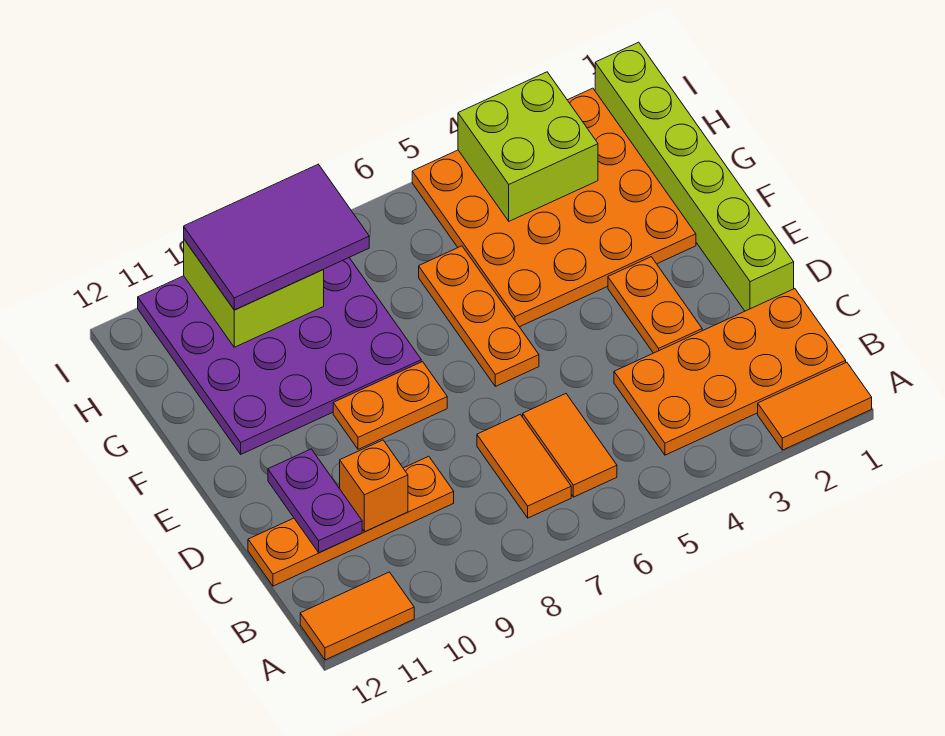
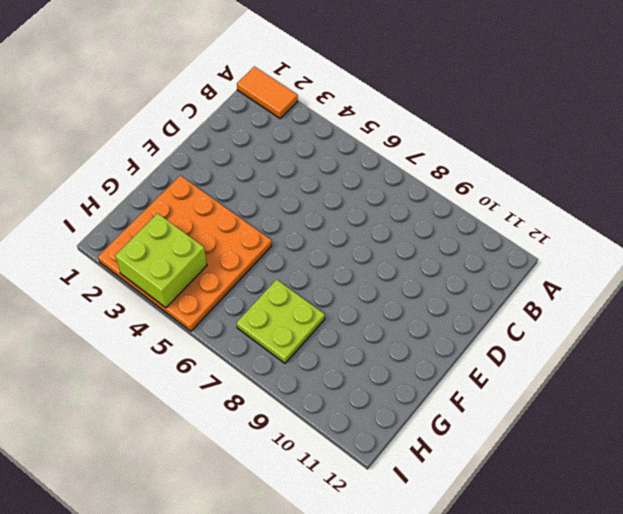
lime plate G7:H8 level 1 -> purple plate F8:I11 level 1
none -> orange tile A11:A12 level 1
none -> orange plate B1:C4 level 1
none -> orange tile B6:C6 level 1

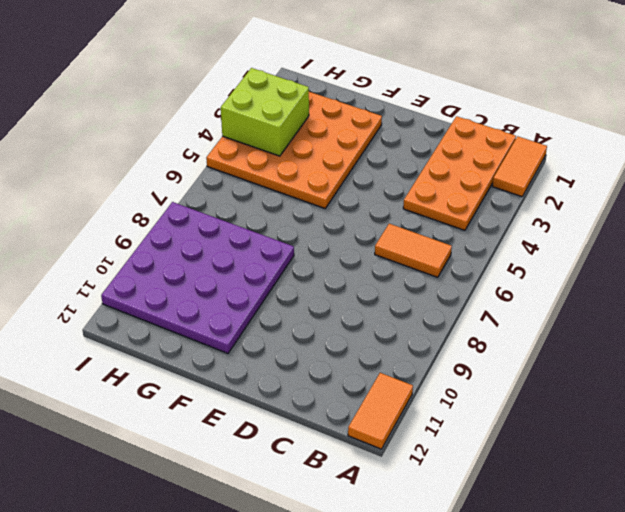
none -> orange tile B7:C7 level 1
none -> orange plate C9:C12 level 1
none -> lime brick D1:I1 level 1

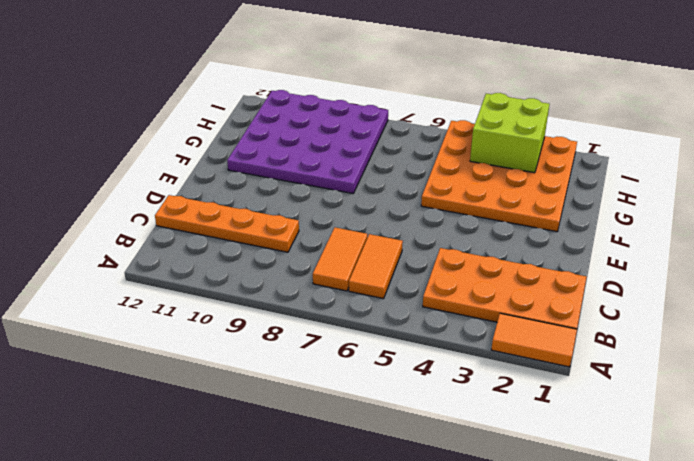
none -> orange tile A11:A12 level 1
none -> lime brick D1:I1 level 1
none -> orange plate D3:E3 level 1

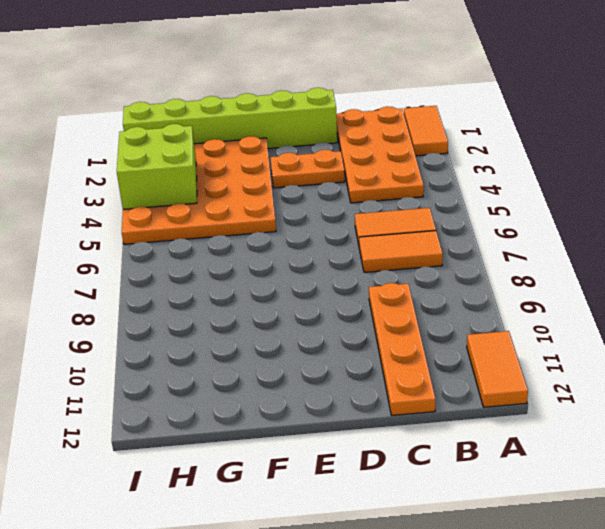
none -> orange plate E6:G6 level 1
none -> orange plate E8:E9 level 1
none -> purple plate F8:I11 level 1

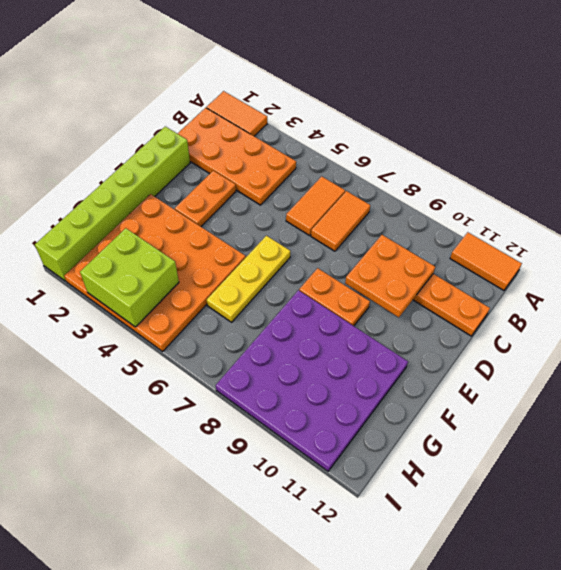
orange plate C9:D10 level 2 -> orange brick C10 level 2
yellow plate E6:G6 level 1 -> orange plate E6:G6 level 1
none -> purple plate C11:D11 level 2
none -> lime brick H9:I10 level 2
none -> purple tile H8:I10 level 3

